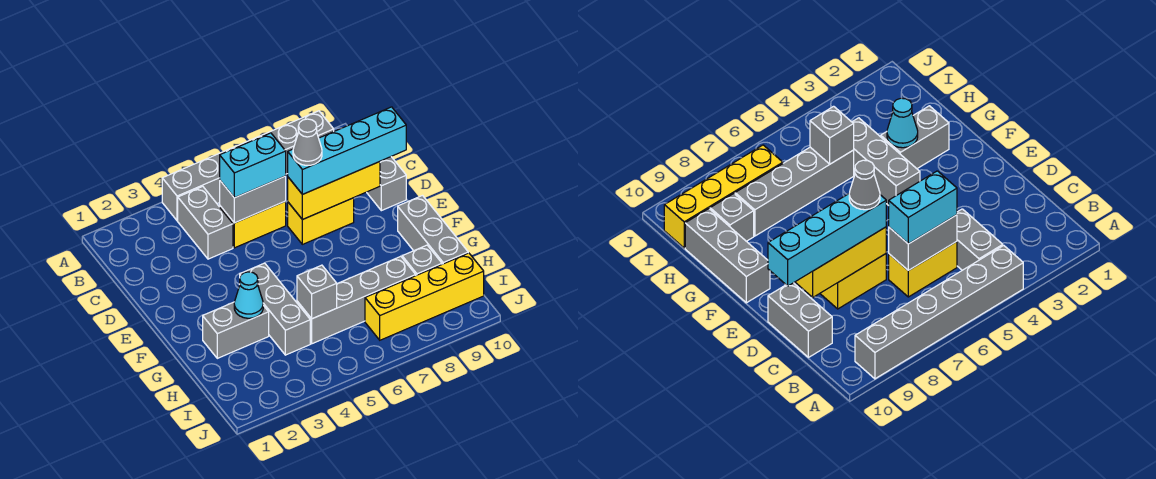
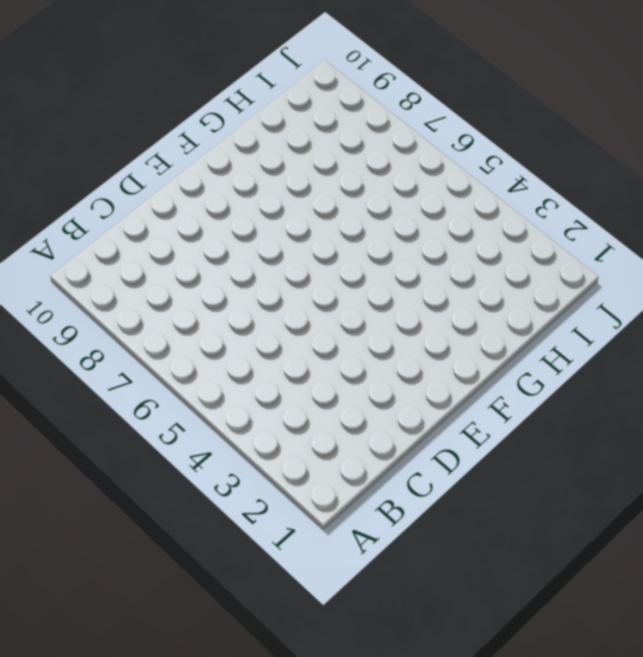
none -> grey brick A4:A9 level 1
none -> grey brick B4:C4 level 1
none -> yellow brick C5:C6 level 1

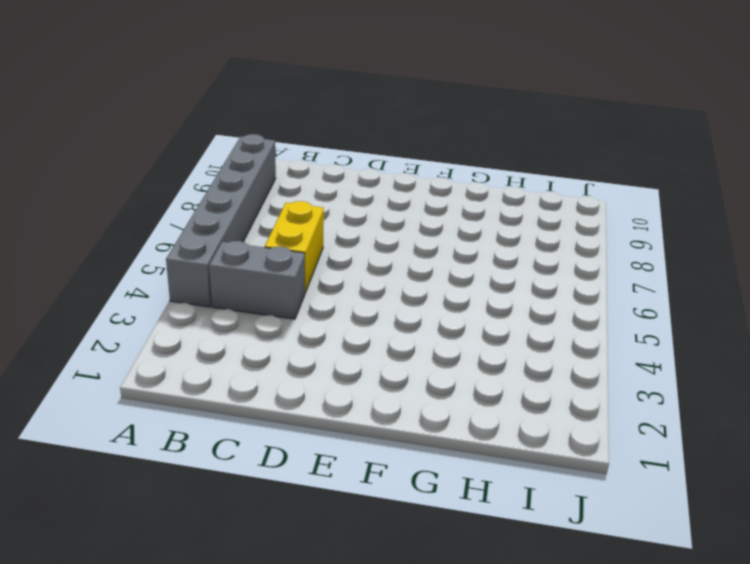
none -> grey brick C10:D10 level 1
none -> yellow brick D7:D8 level 1
none -> grey brick F4:H4 level 1

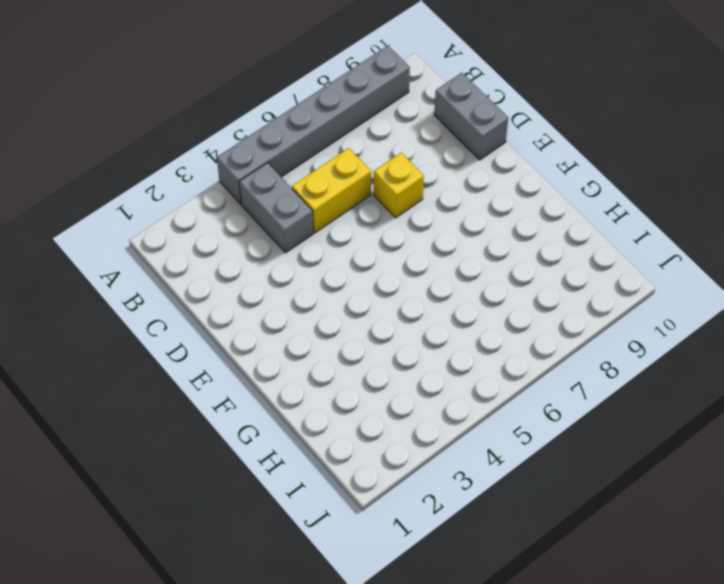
yellow brick D7 level 1 -> yellow brick D7:D8 level 1
none -> grey brick F4:H4 level 1
none -> grey brick F10:H10 level 1
none -> grey brick G2:G3 level 1

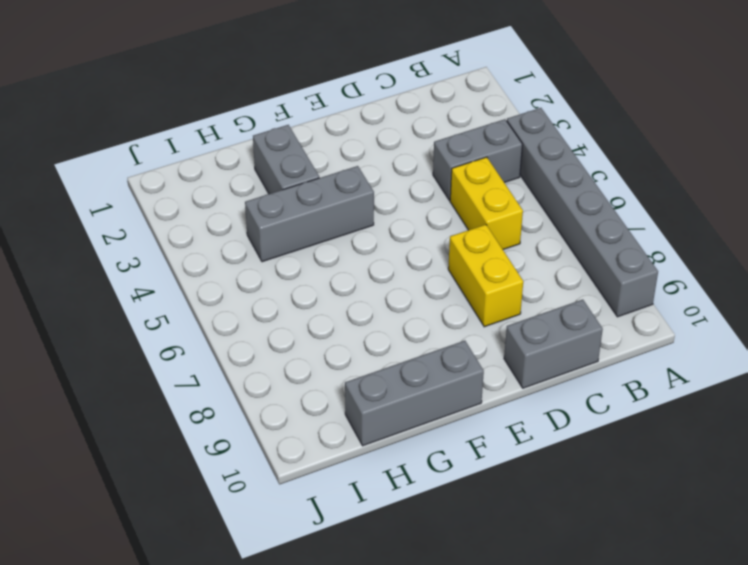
none -> grey brick H5:H8 level 1
none -> grey brick H9 level 1
none -> yellow brick I7:I10 level 1

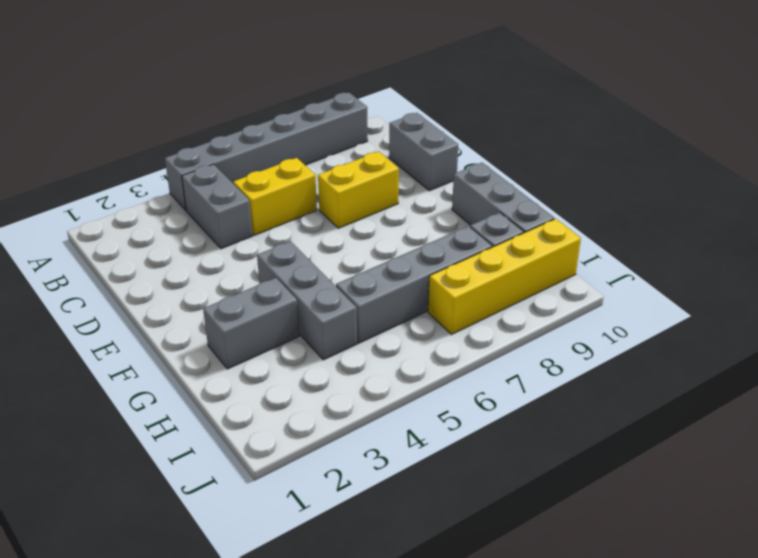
none -> grey brick C5:C6 level 2
none -> yellow brick D7:D9 level 2
none -> cyan cone G3 level 2

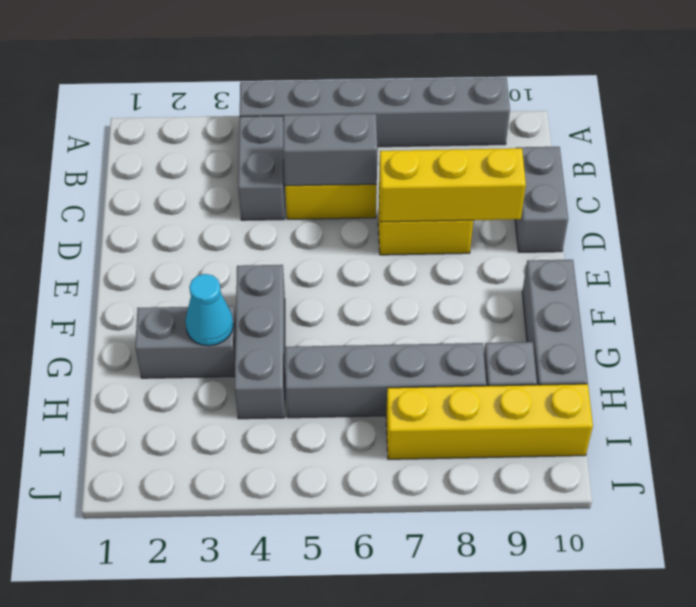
none -> grey brick H5 level 2
none -> cyan brick C5:C6 level 3
none -> cyan brick D7:D10 level 3

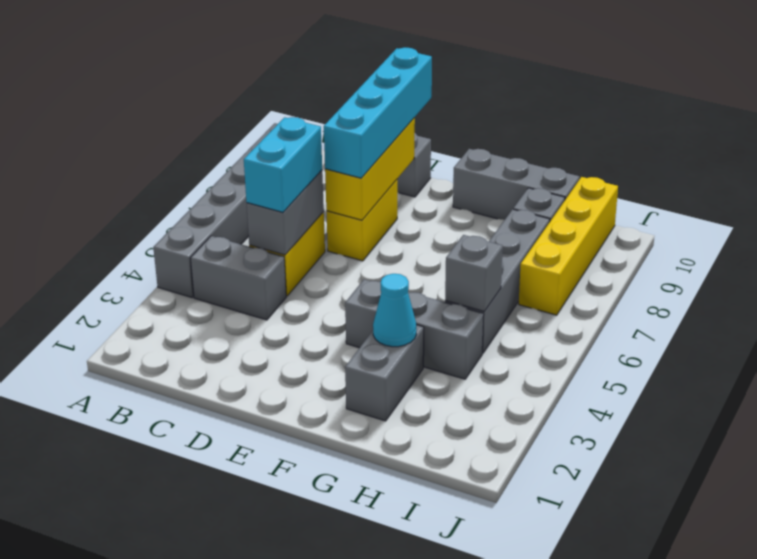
none -> grey cone D7 level 4

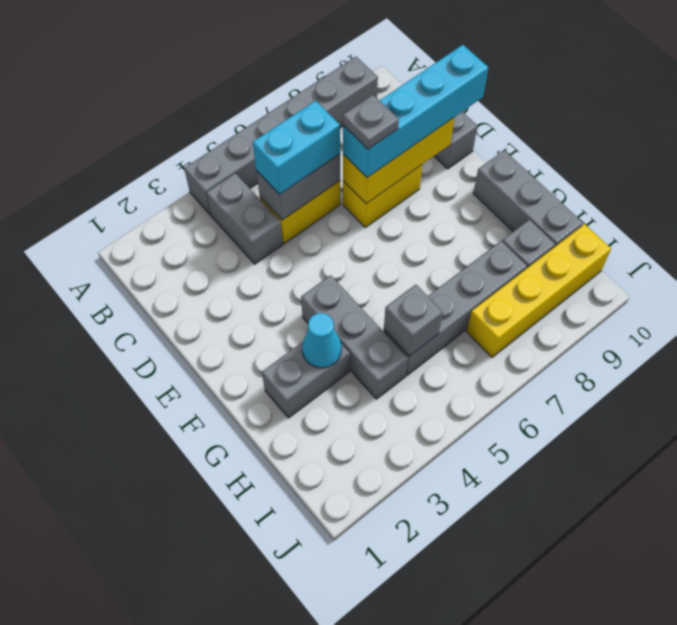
grey plate D7 level 4 -> grey cone D7 level 4

